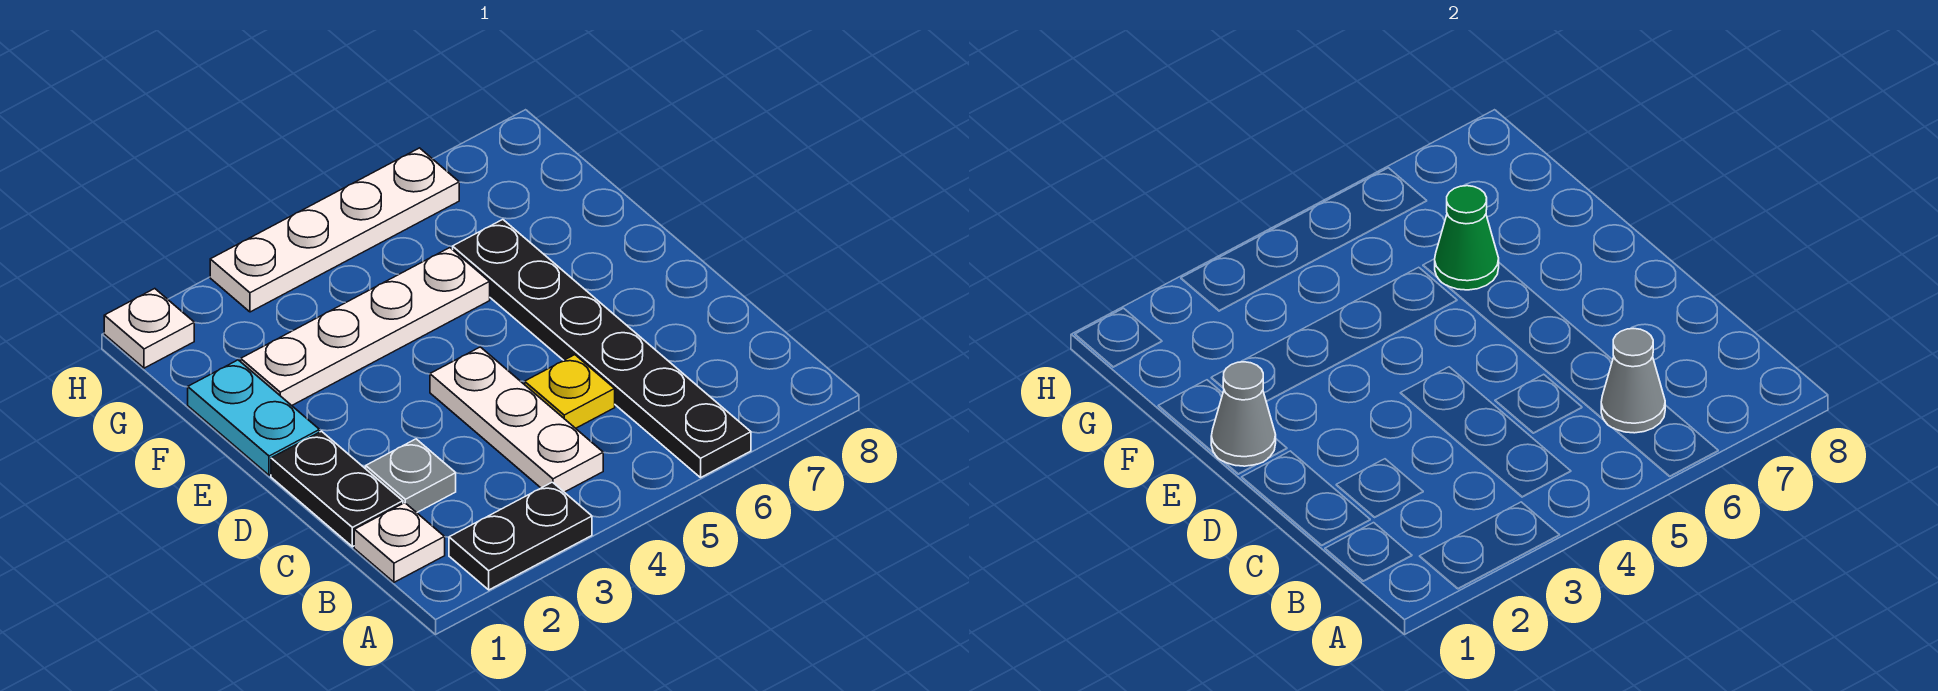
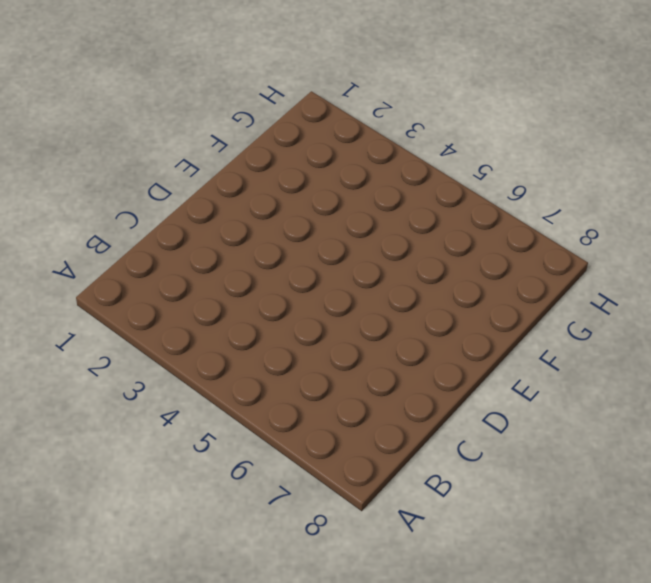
none -> black plate A2:A3 level 1
none -> black plate A6:F6 level 1
none -> white plate B1 level 1

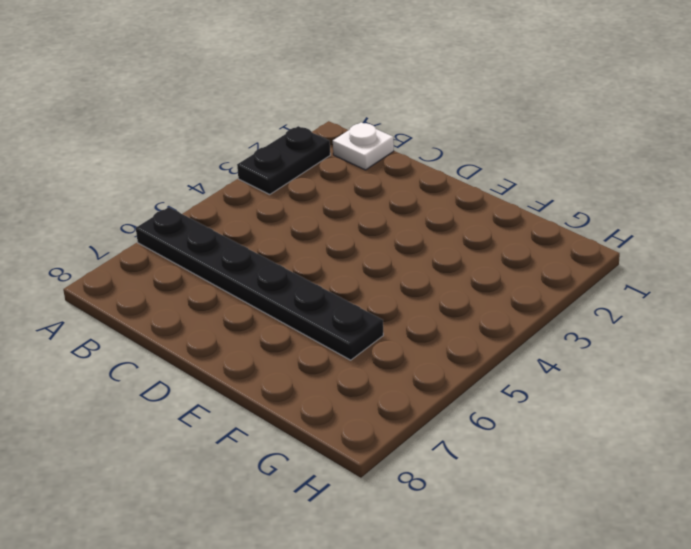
none -> white plate B4:D4 level 1
none -> black plate C1:D1 level 1
none -> grey plate C2 level 1

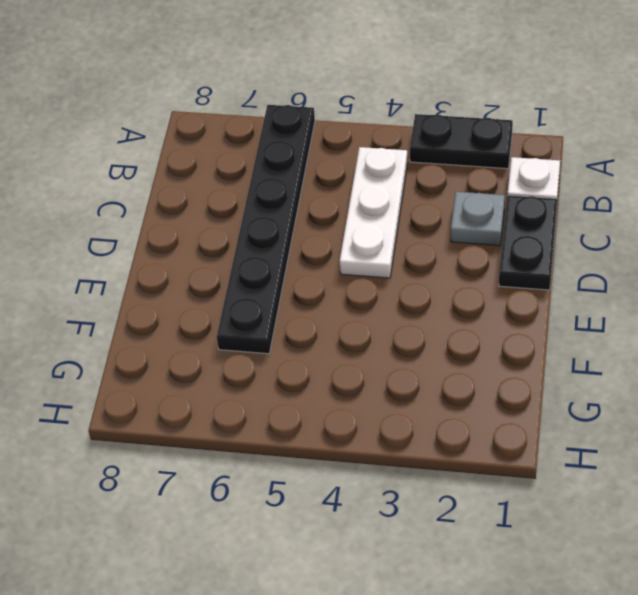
none -> yellow plate C5 level 1
none -> cyan plate E1:F1 level 1
none -> white plate F2:F5 level 1

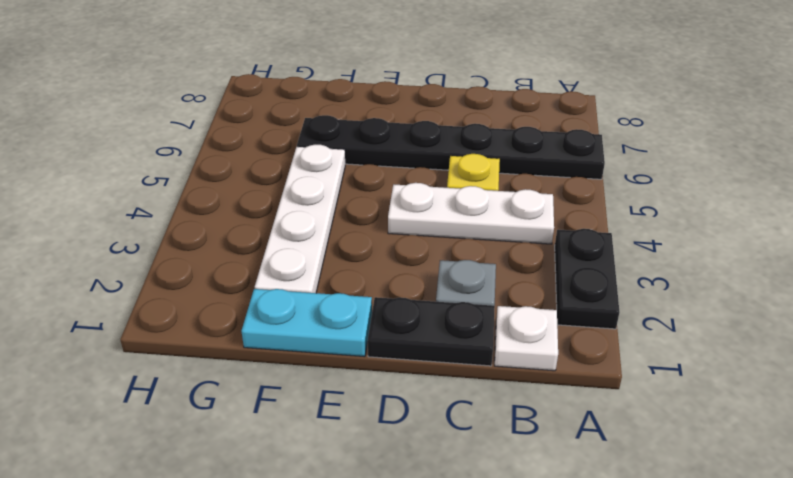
none -> white plate H1 level 1
none -> white plate H3:H6 level 1
none -> grey cone B6 level 2

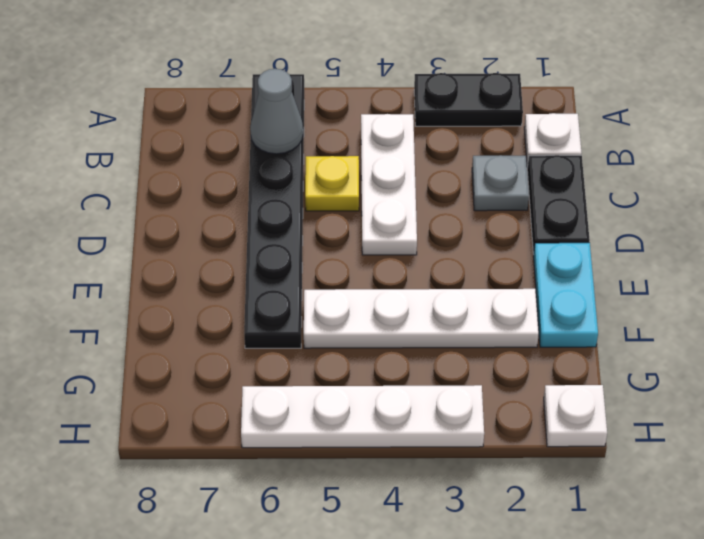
none -> grey cone E1 level 2
none -> green cone F6 level 2

